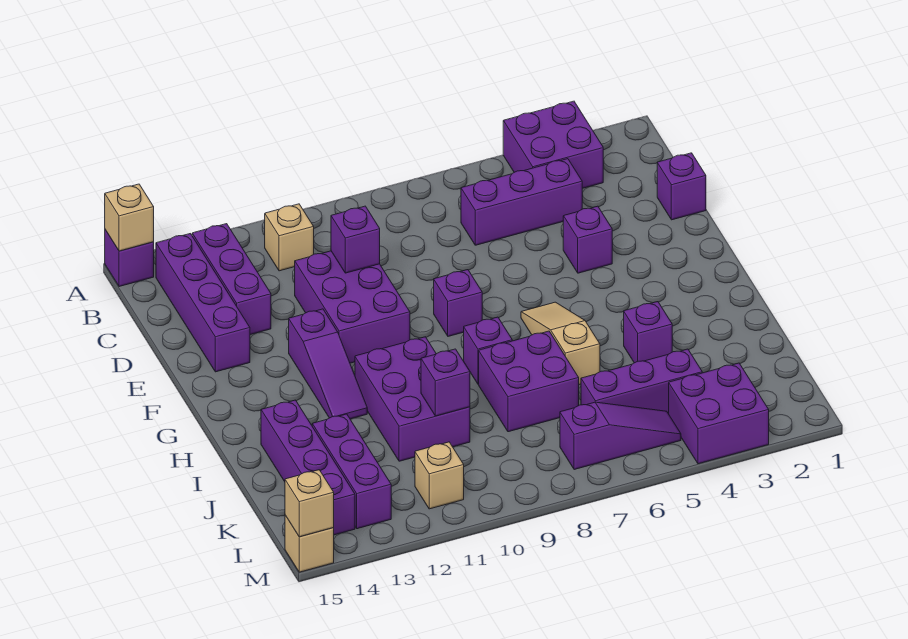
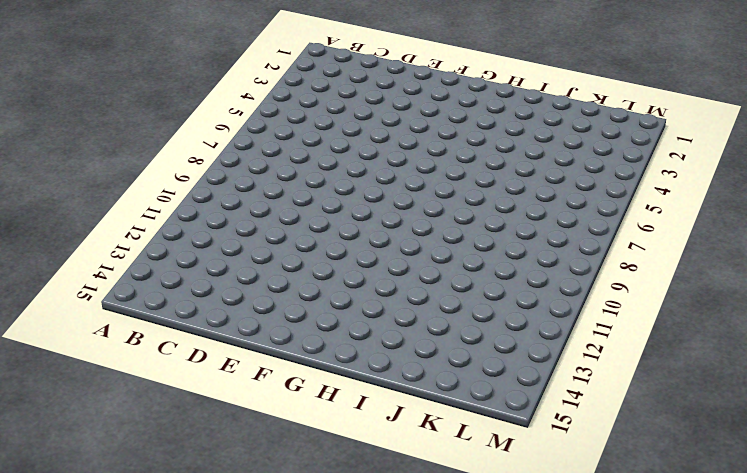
none -> purple brick A3:B4 level 1
none -> purple brick A15 level 1
none -> tan brick B11 level 1

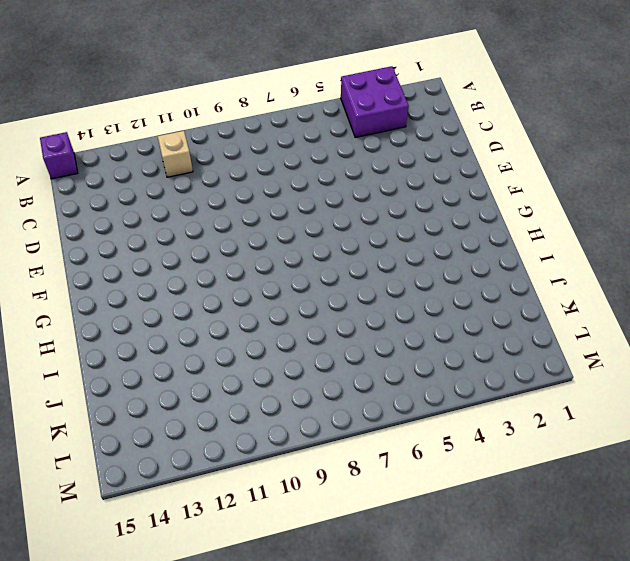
none -> purple brick B13:D13 level 1
none -> purple brick B14:E14 level 1
none -> purple brick C4:C6 level 1

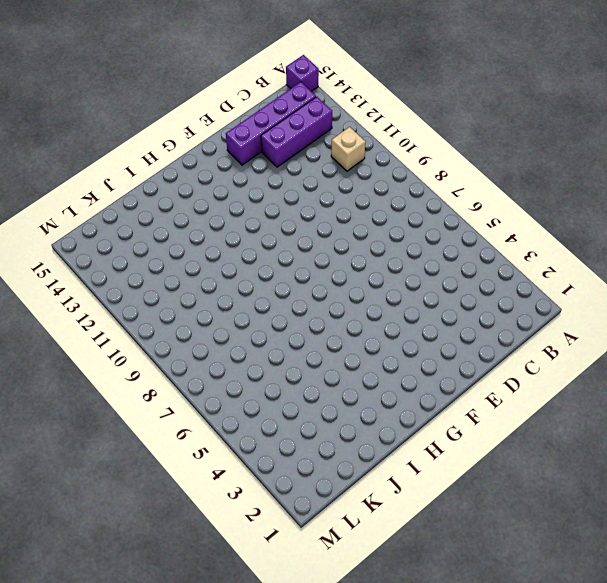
none -> purple brick A3:B4 level 1
none -> purple brick C4:C6 level 1
none -> purple brick D1 level 1

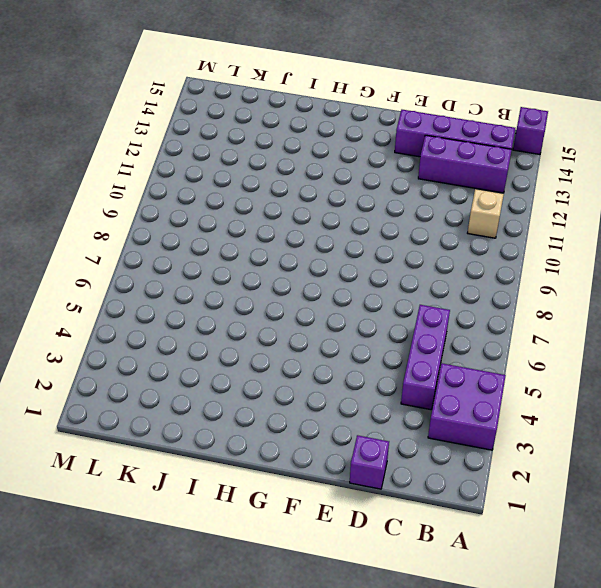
none -> purple brick D10:F11 level 1
none -> purple brick E4 level 1
none -> purple brick F8 level 1

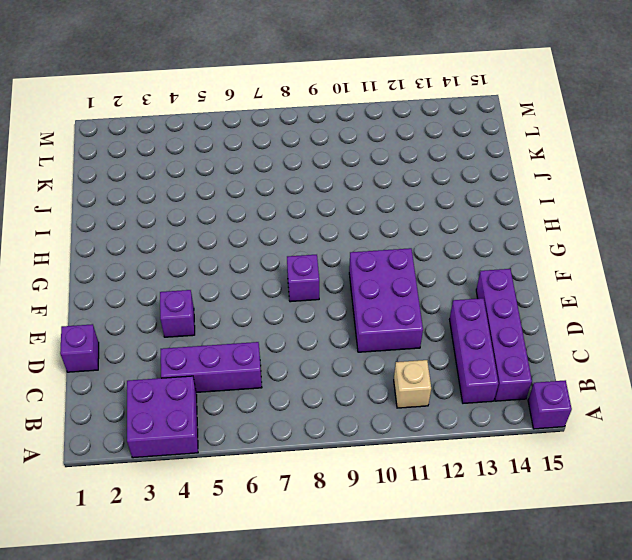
none -> purple slope F12:H12 level 1 top F
none -> tan slope G6:I6 level 1 top I
none -> purple brick H8 level 1

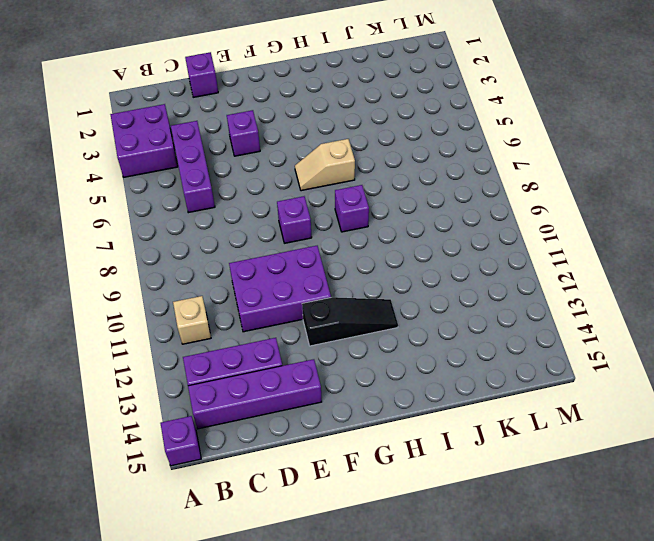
black slope F12:H12 level 1 top F -> purple slope F12:H12 level 1 top F
tan slope G6:H6 level 1 top H -> tan slope G6:I6 level 1 top I
none -> purple brick H10:J11 level 1
none -> purple brick I4 level 1
none -> purple brick I7:J8 level 1

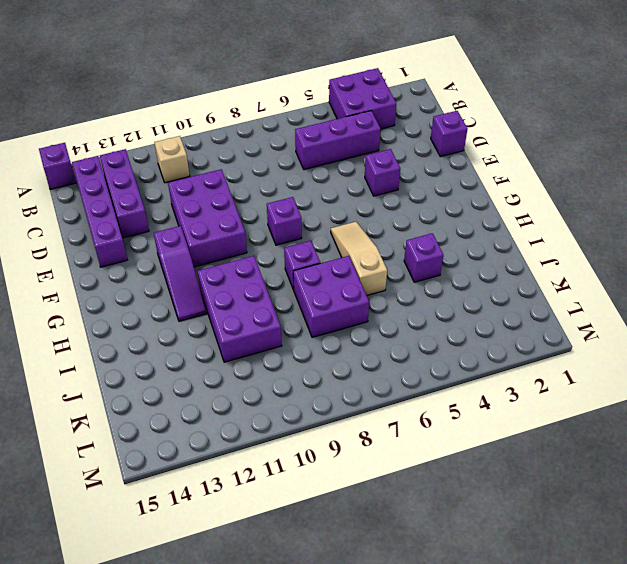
none -> purple brick I14:L14 level 1
none -> purple brick J13:L13 level 1
none -> purple brick K4:K6 level 1

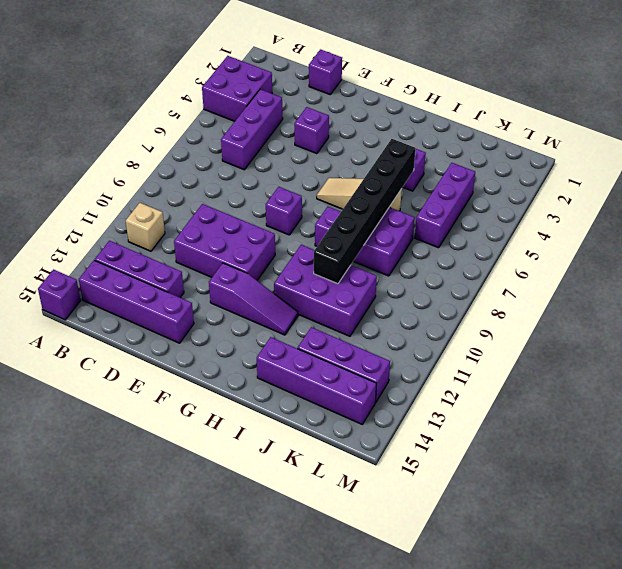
black brick I5:I10 level 2 -> none
none -> purple brick L3:M4 level 1
none -> purple slope L5:L7 level 1 top 7
none -> tan brick L11 level 1

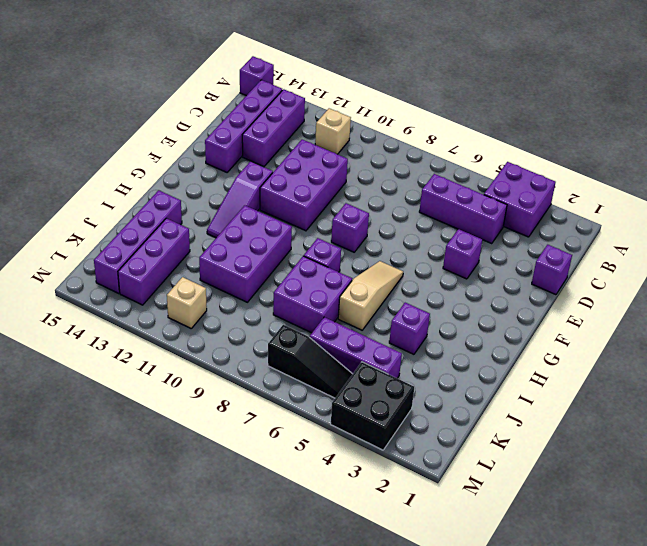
black brick L3:M4 level 1 -> purple brick L3:M4 level 1
black slope L5:L7 level 1 top 7 -> purple slope L5:L7 level 1 top 7
none -> tan brick M15 level 1
none -> tan brick A15 level 2
none -> purple brick D10 level 2

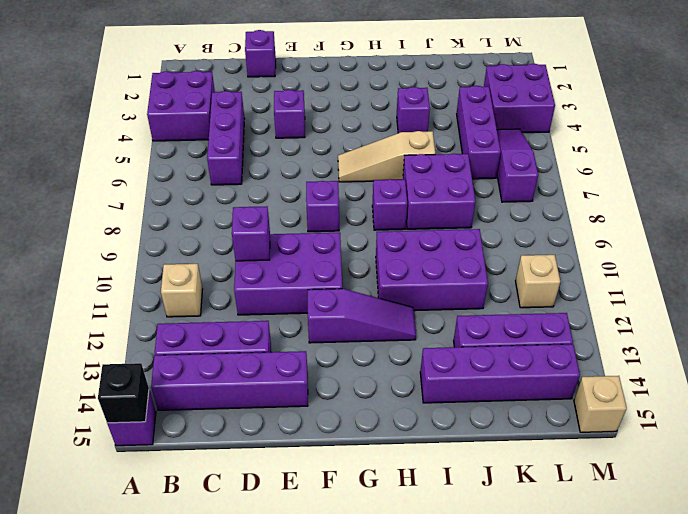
black brick A15 level 2 -> tan brick A15 level 2
none -> purple brick J10 level 2
none -> tan brick M15 level 2

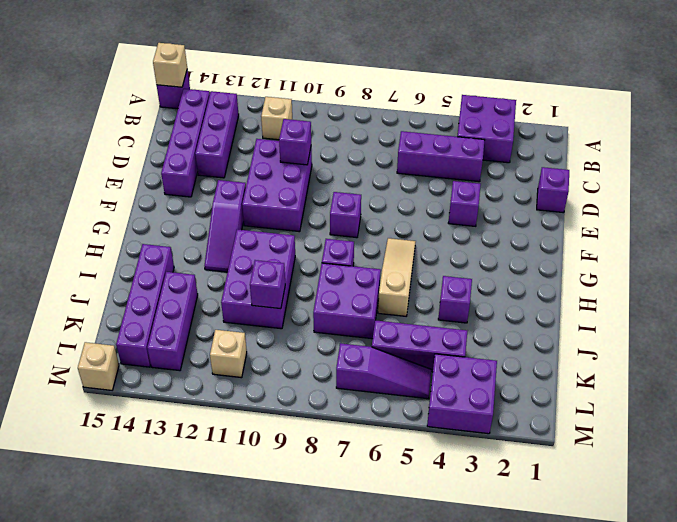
none -> tan brick M15 level 2

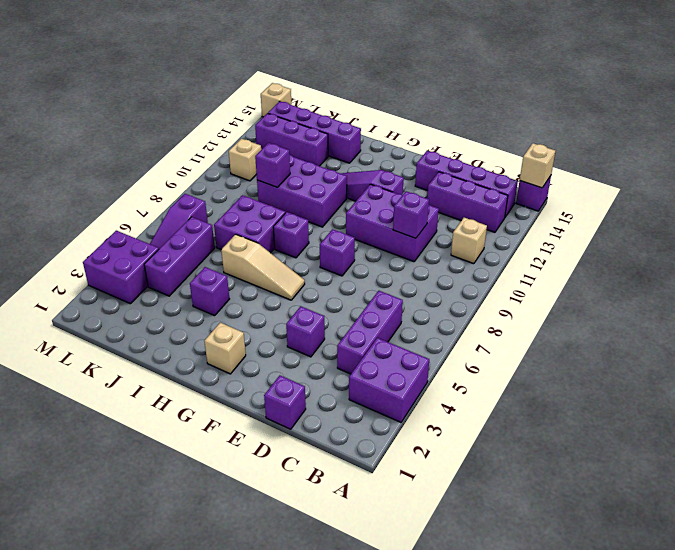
tan brick G2 level 1 -> tan brick M15 level 2

